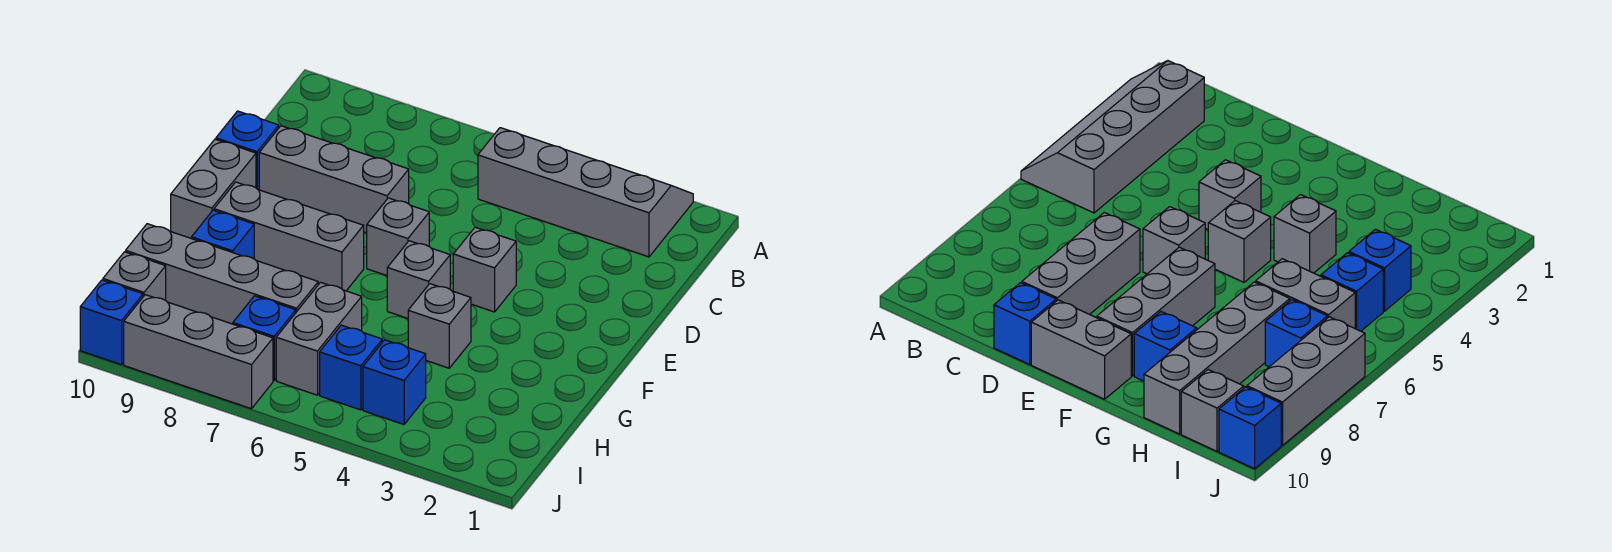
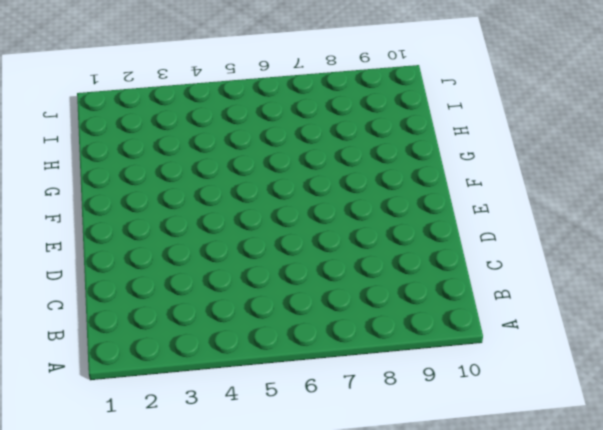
none -> grey slope A2:B5 level 1 top B
none -> grey brick D7:D9 level 1
none -> blue brick D10 level 1

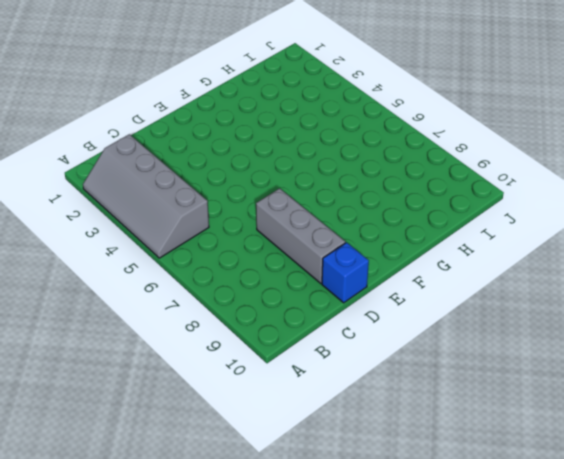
none -> grey brick E4 level 1
none -> grey brick E6 level 1
none -> grey brick E10:F10 level 1

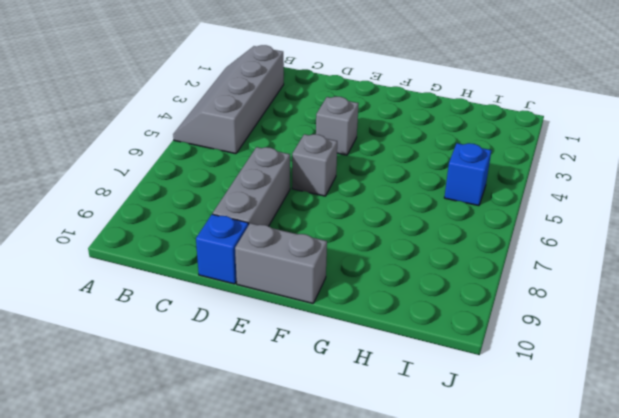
none -> grey brick F5 level 1
none -> grey brick F7:F9 level 1
none -> grey brick G4 level 1

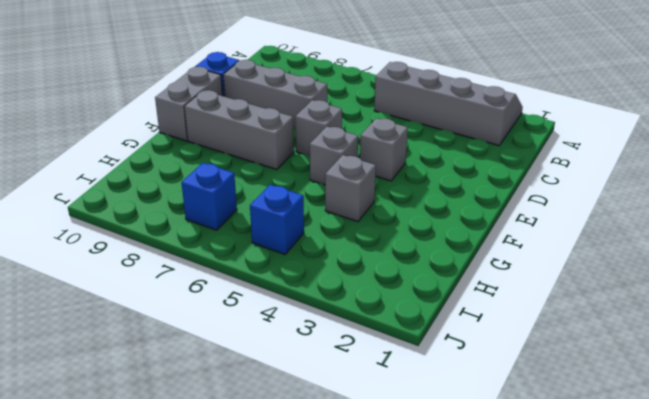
none -> blue brick G9 level 1
none -> grey brick H6:I6 level 1
none -> grey brick H7:H10 level 1

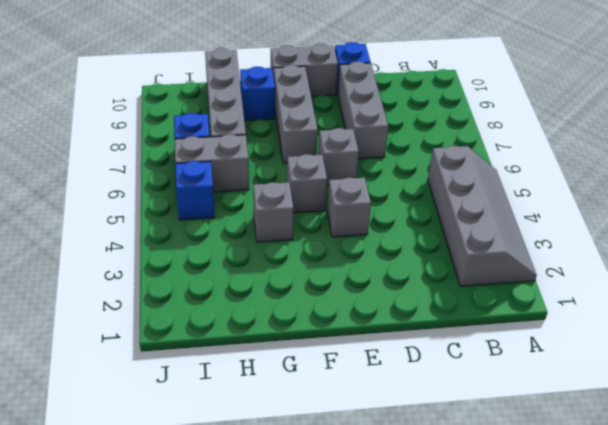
none -> blue brick I4 level 1
none -> grey brick I10 level 1
none -> grey brick J7:J9 level 1

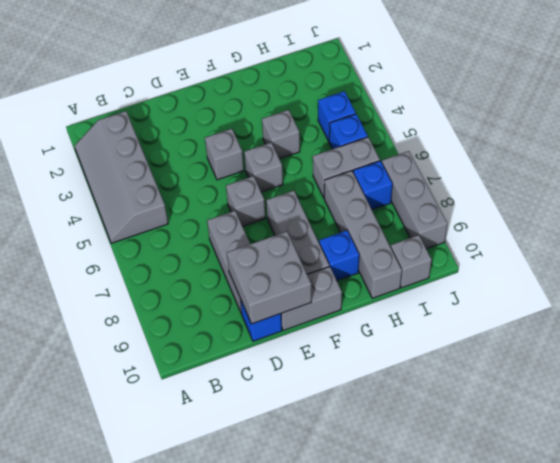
grey brick D9:E10 level 2 -> none
none -> blue brick J10 level 1

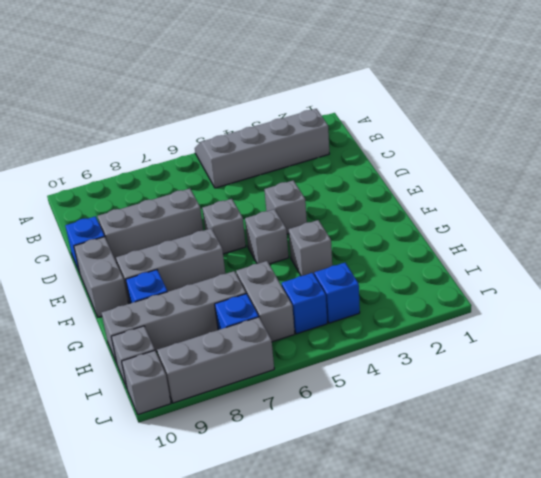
grey brick J10 level 1 -> blue brick J10 level 1

